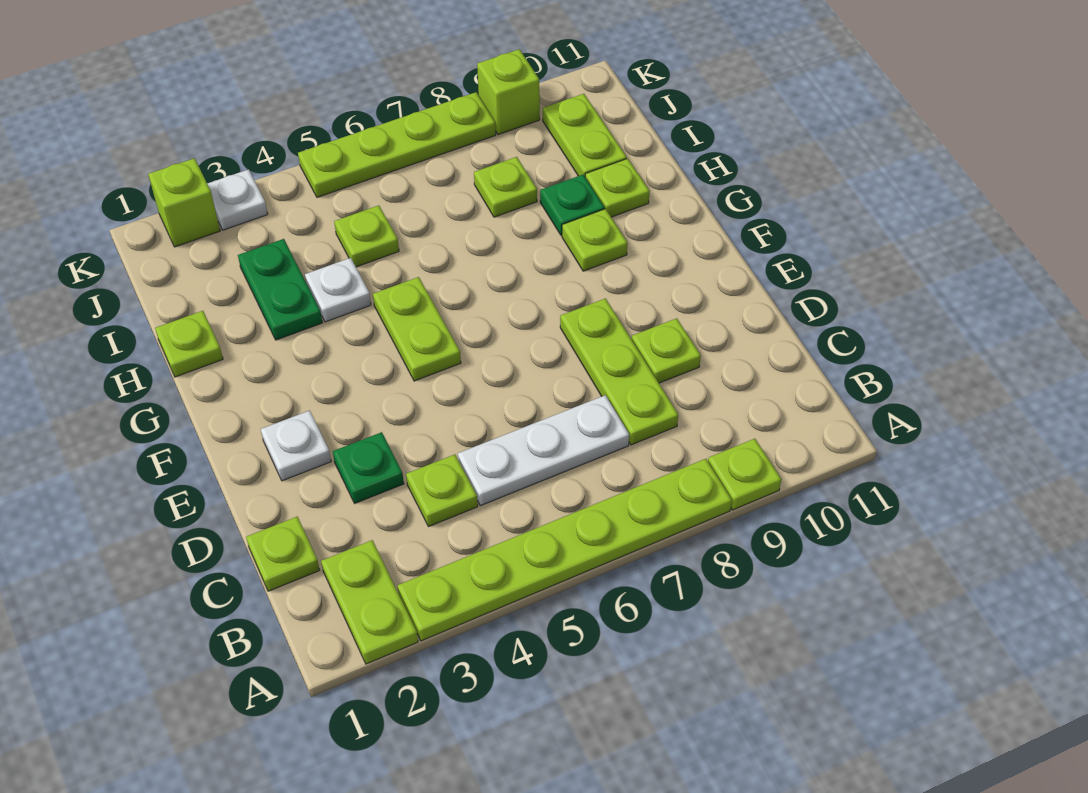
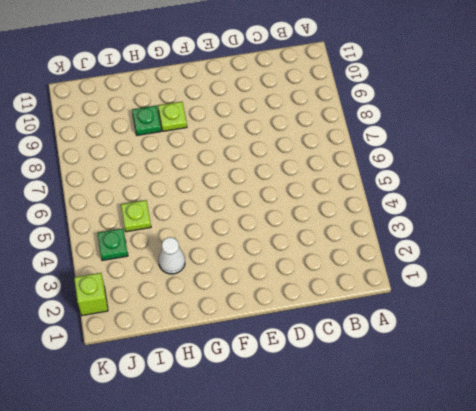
white cone H3 level 1 -> green plate H3:I3 level 1
green plate J4 level 1 -> green plate D3 level 1
none -> lime plate A2:B2 level 1
none -> lime plate A3:A8 level 1
none -> lime plate A9 level 1

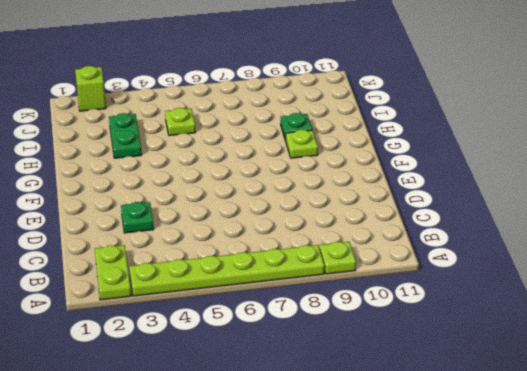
none -> lime plate C1 level 1
none -> lime plate C4 level 1
none -> white plate C5:C7 level 1

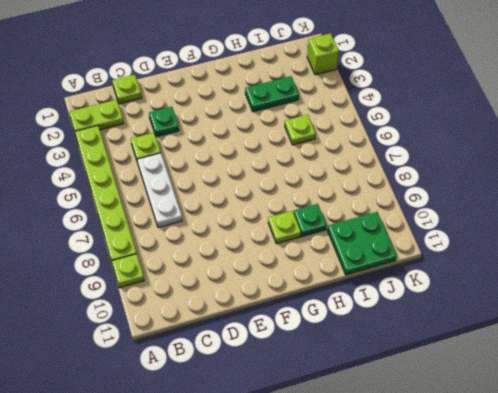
green plate I10:J11 level 1 -> lime plate I10:J10 level 1
none -> lime plate C8:E8 level 1
none -> lime plate D9 level 1
none -> white plate E2 level 1

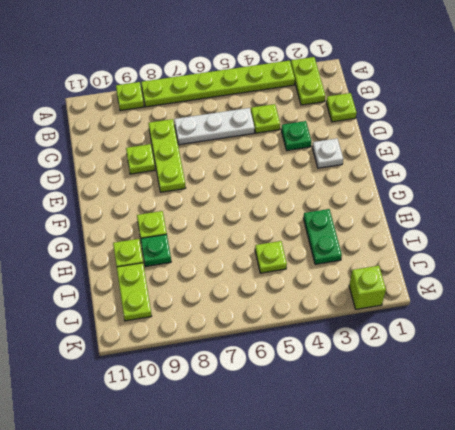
none -> lime plate F5:G5 level 1
none -> lime plate H1 level 1
none -> white plate H4 level 1

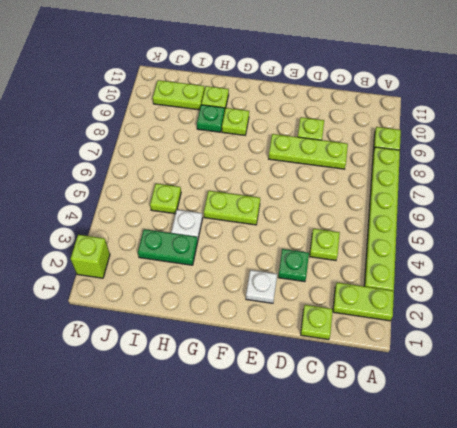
none -> white plate C5:C7 level 1
none -> lime plate H1 level 1
none -> lime plate I8 level 1

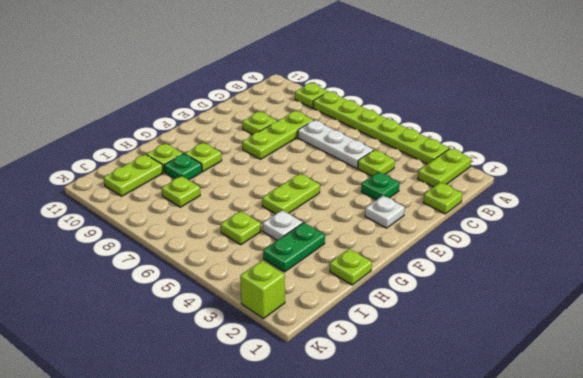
none -> white plate K3 level 1
none -> lime plate K5:K8 level 1
none -> lime brick K9 level 1

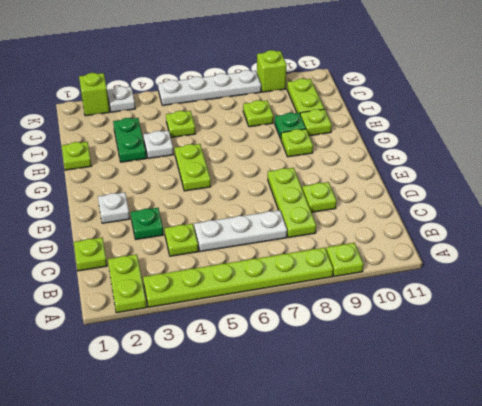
white plate K5:K8 level 1 -> lime plate K5:K8 level 1

